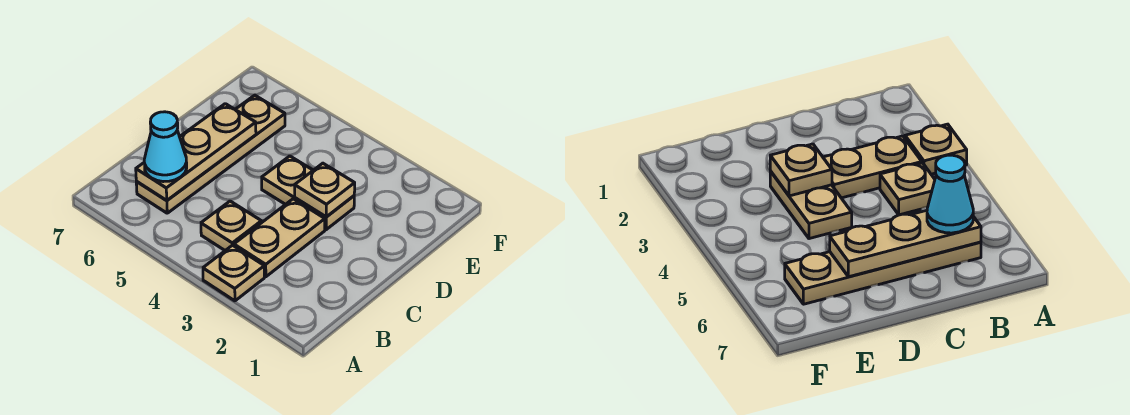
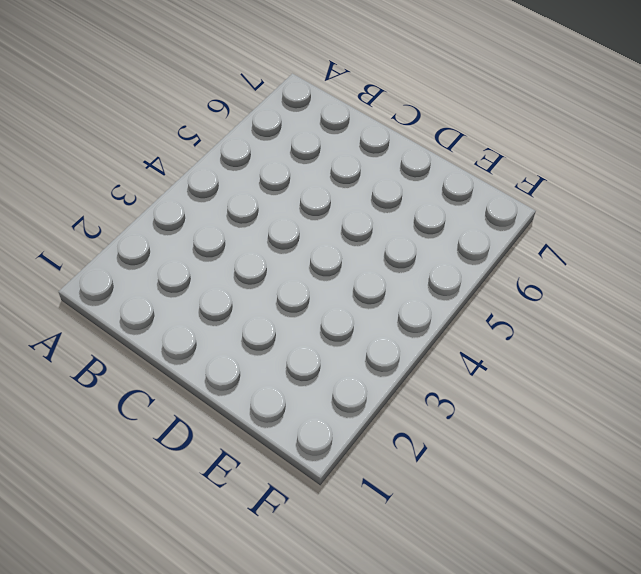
none -> tan plate A3 level 1
none -> tan plate B3:C3 level 1

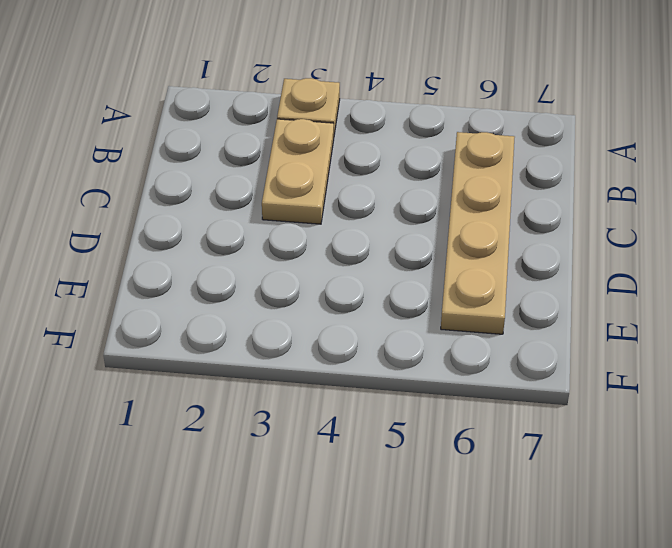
none -> tan plate B4 level 1
none -> tan plate D3:D4 level 1

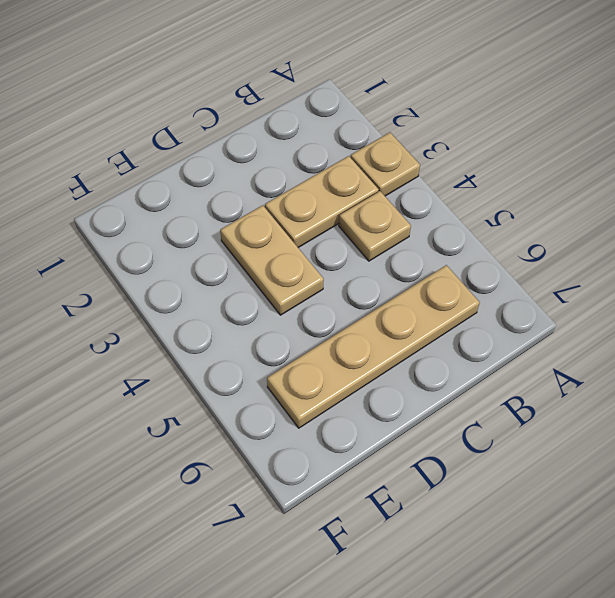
none -> tan plate B6:D6 level 2
none -> tan plate D3 level 2

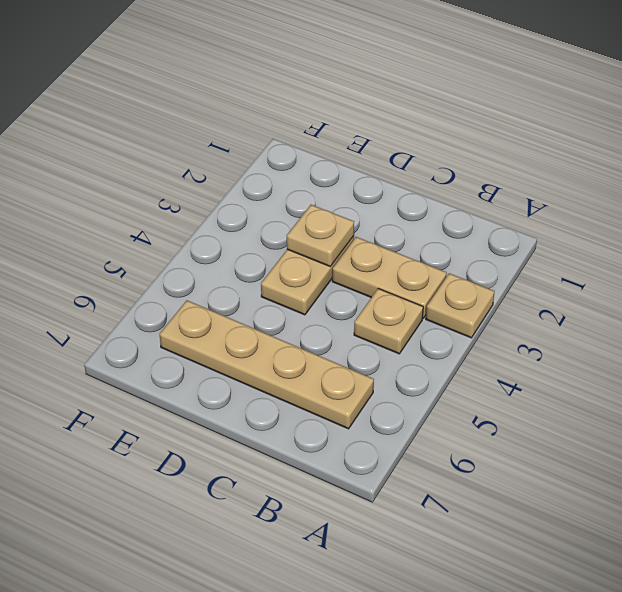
none -> tan plate B6:D6 level 2
none -> cyan cone B6 level 3

